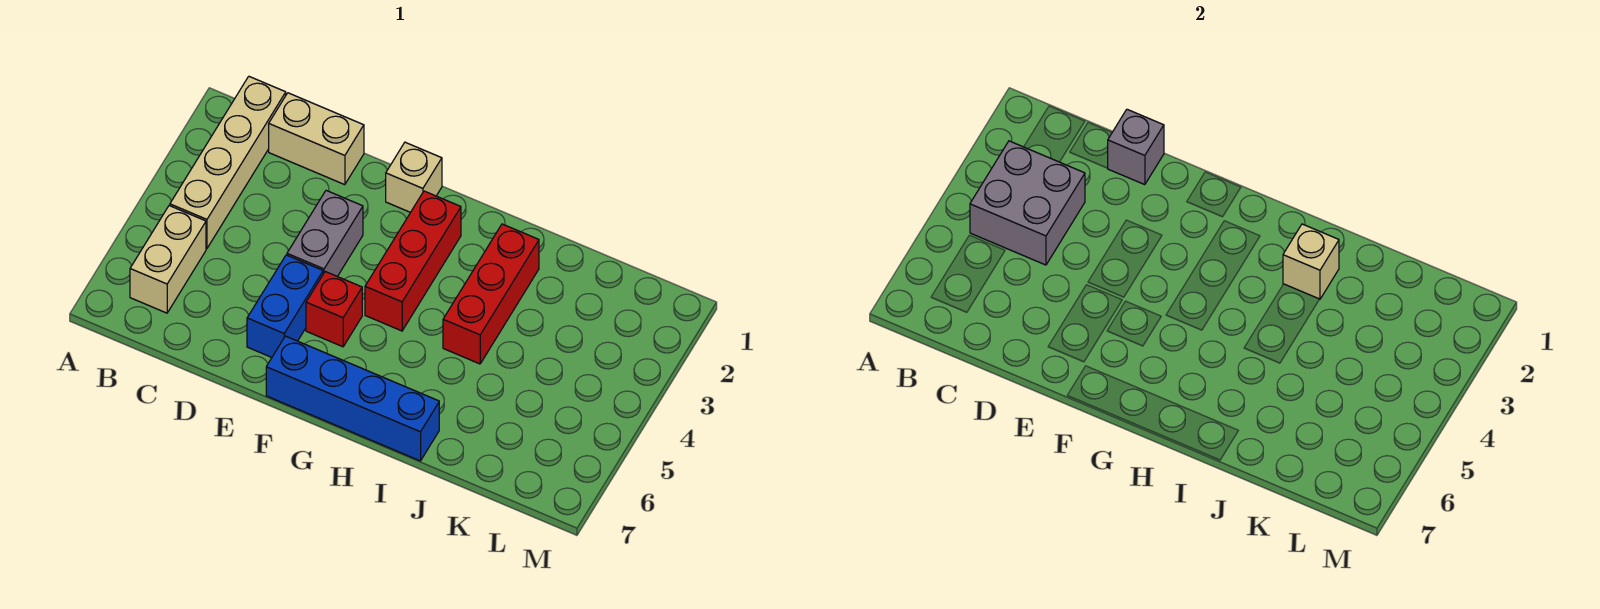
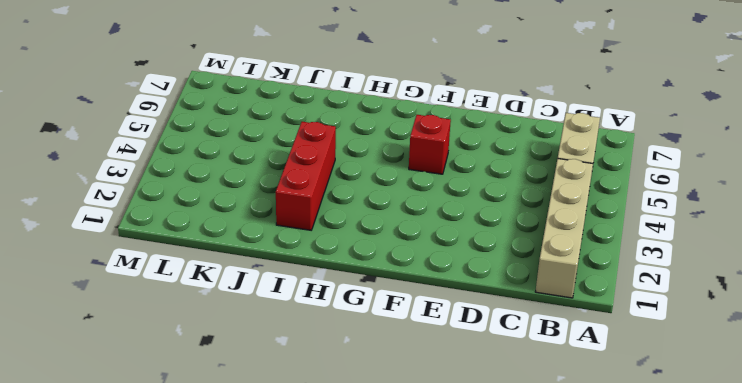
none -> tan brick C1:D1 level 1
none -> grey brick E3:E4 level 1
none -> blue brick E5:E6 level 1

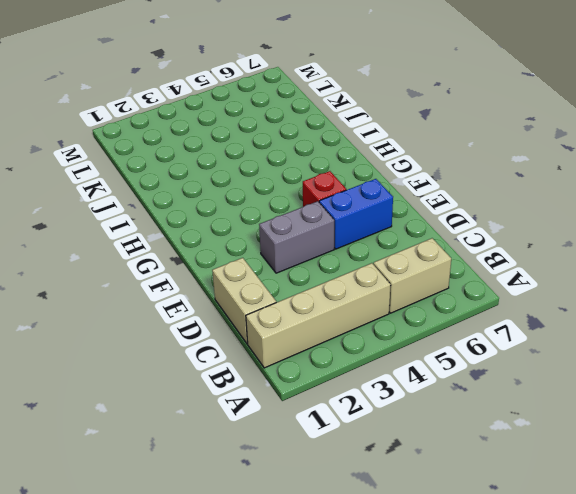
none -> tan brick F1 level 1
none -> blue brick F7:I7 level 1
none -> red brick G2:G4 level 1

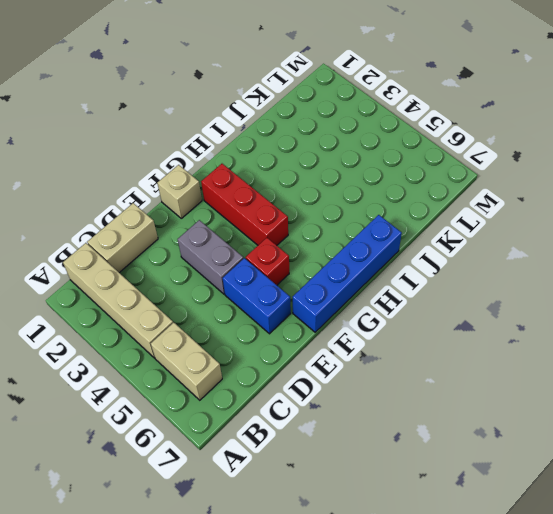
none -> red brick I2:I4 level 1
none -> grey brick B3:C4 level 2
none -> grey brick D1 level 2

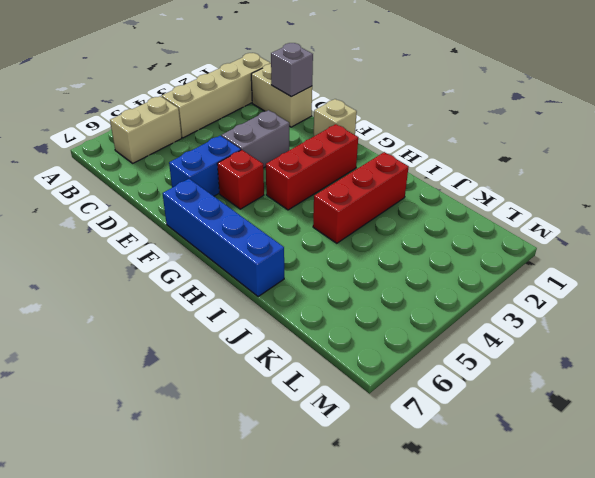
none -> grey brick B3:C4 level 2
none -> tan brick I2 level 2

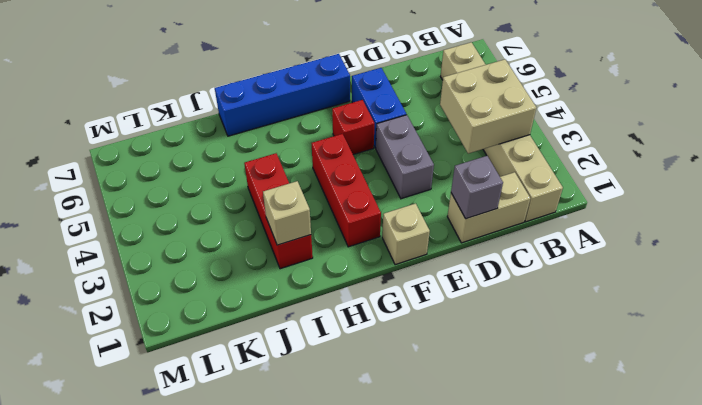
tan brick B3:C4 level 2 -> grey brick B3:C4 level 2

